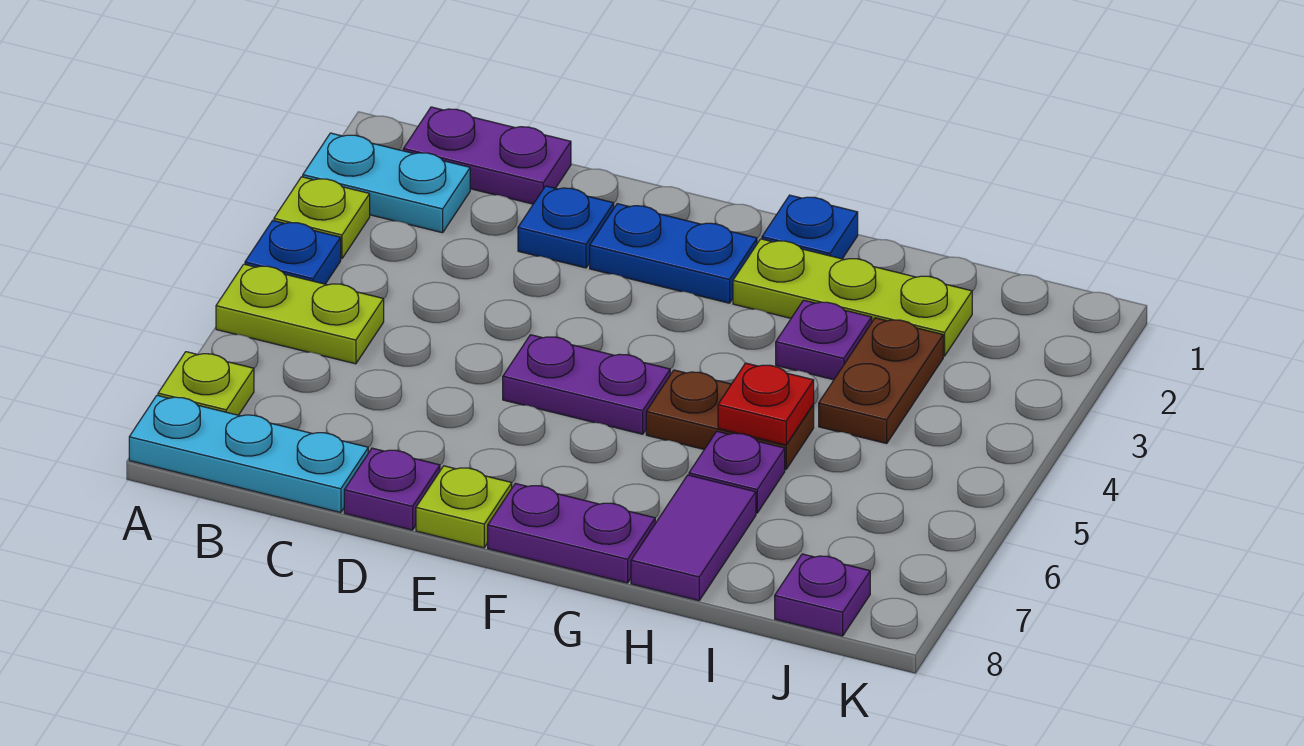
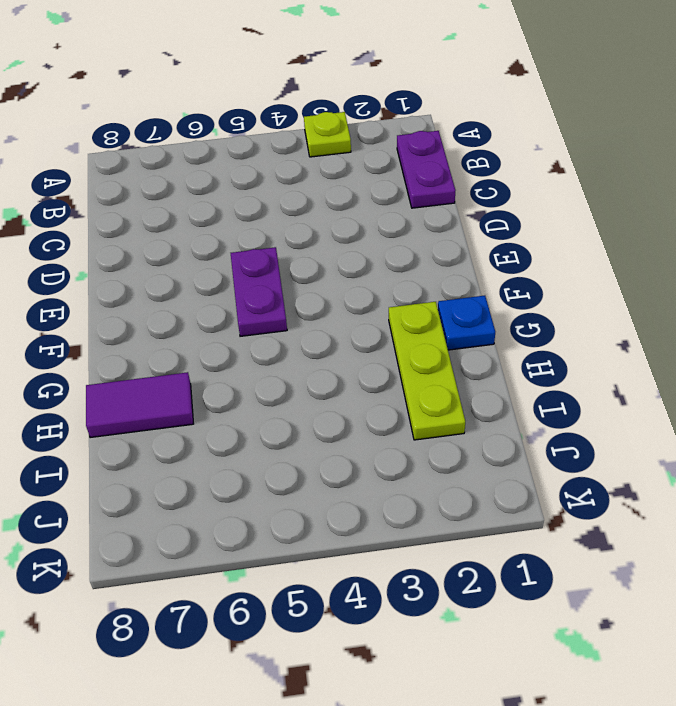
none -> cyan plate A2:B2 level 1
none -> blue plate A4 level 1
none -> lime plate A5:B5 level 1

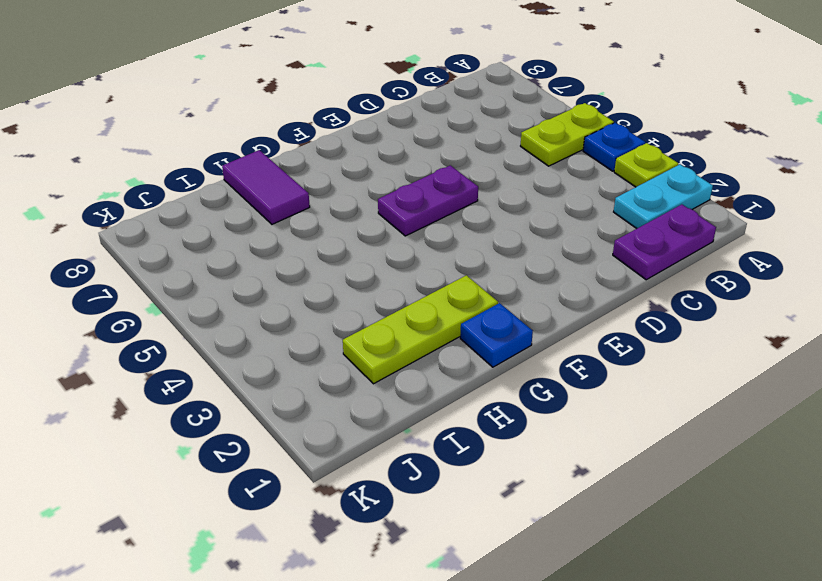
none -> lime plate A7 level 1
none -> cyan plate A8:C8 level 1
none -> blue plate D2 level 1

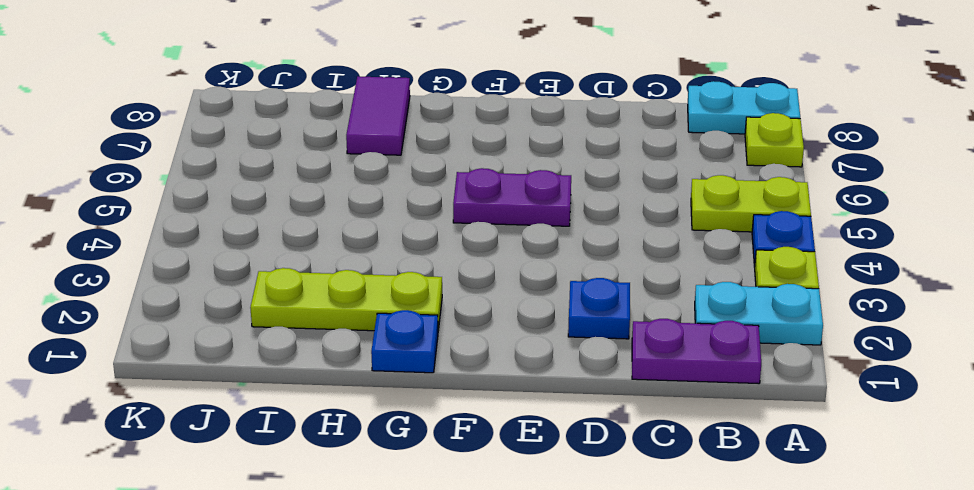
cyan plate A8:B8 level 1 -> cyan plate A8:C8 level 1
none -> purple plate D8 level 1
none -> blue plate E2:F2 level 1
none -> lime plate E8 level 1

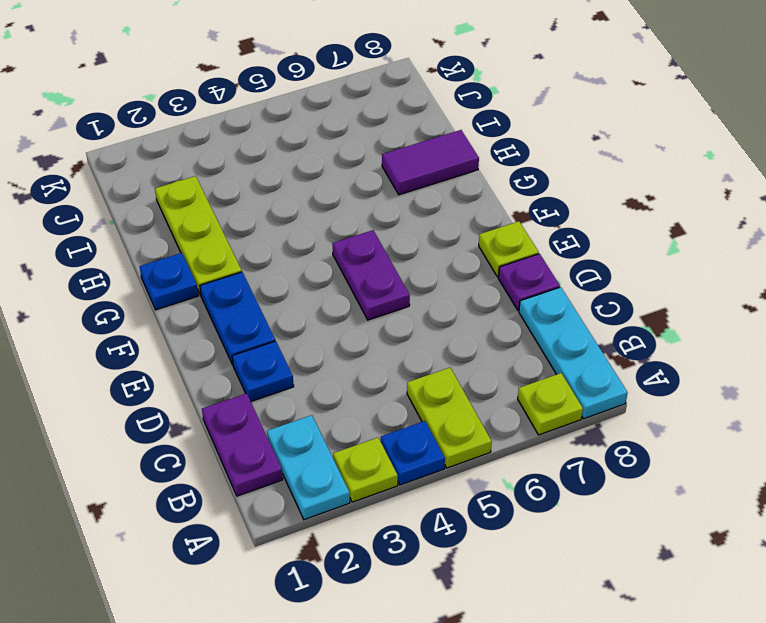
none -> purple plate F8:G8 level 1
none -> brown plate G5:H5 level 1
none -> purple plate H3 level 1

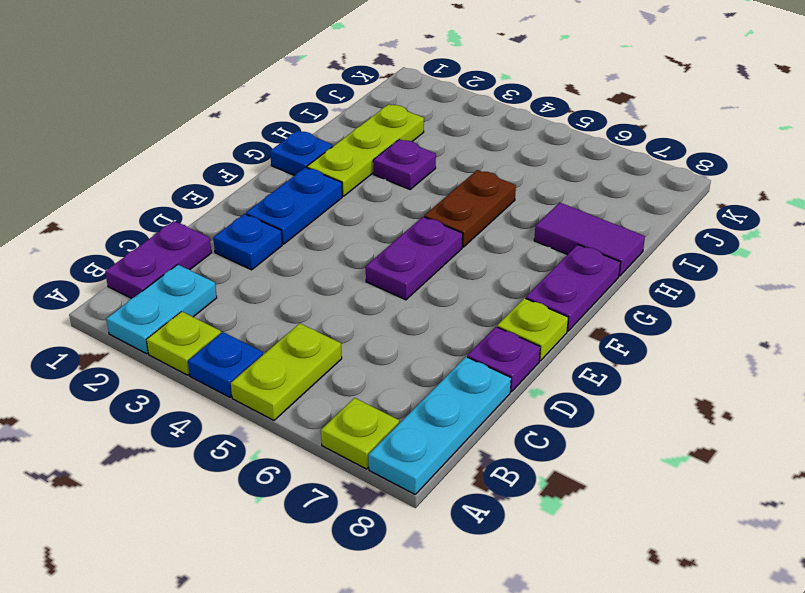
none -> purple plate H6 level 1
none -> brown plate I3:I4 level 1
none -> purple plate J8 level 1

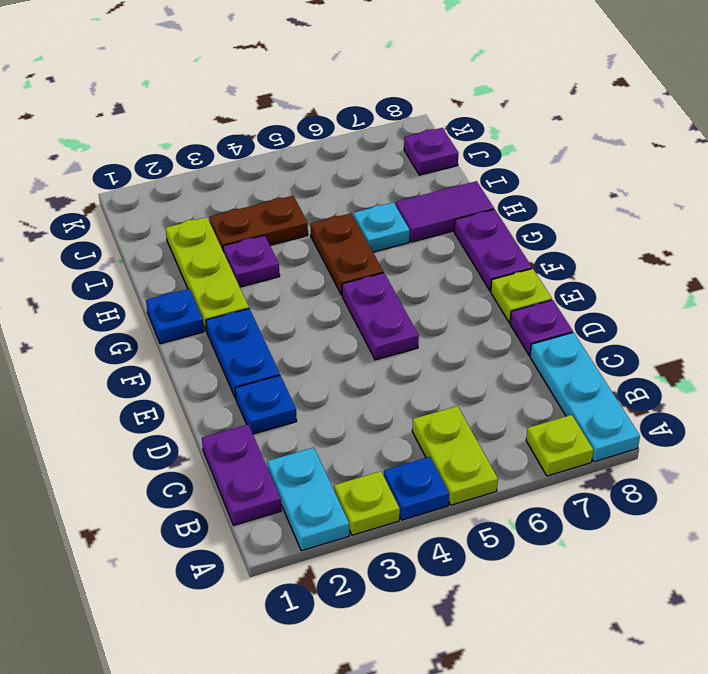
cyan plate H6 level 1 -> purple plate H6 level 1
none -> red plate H5 level 2

